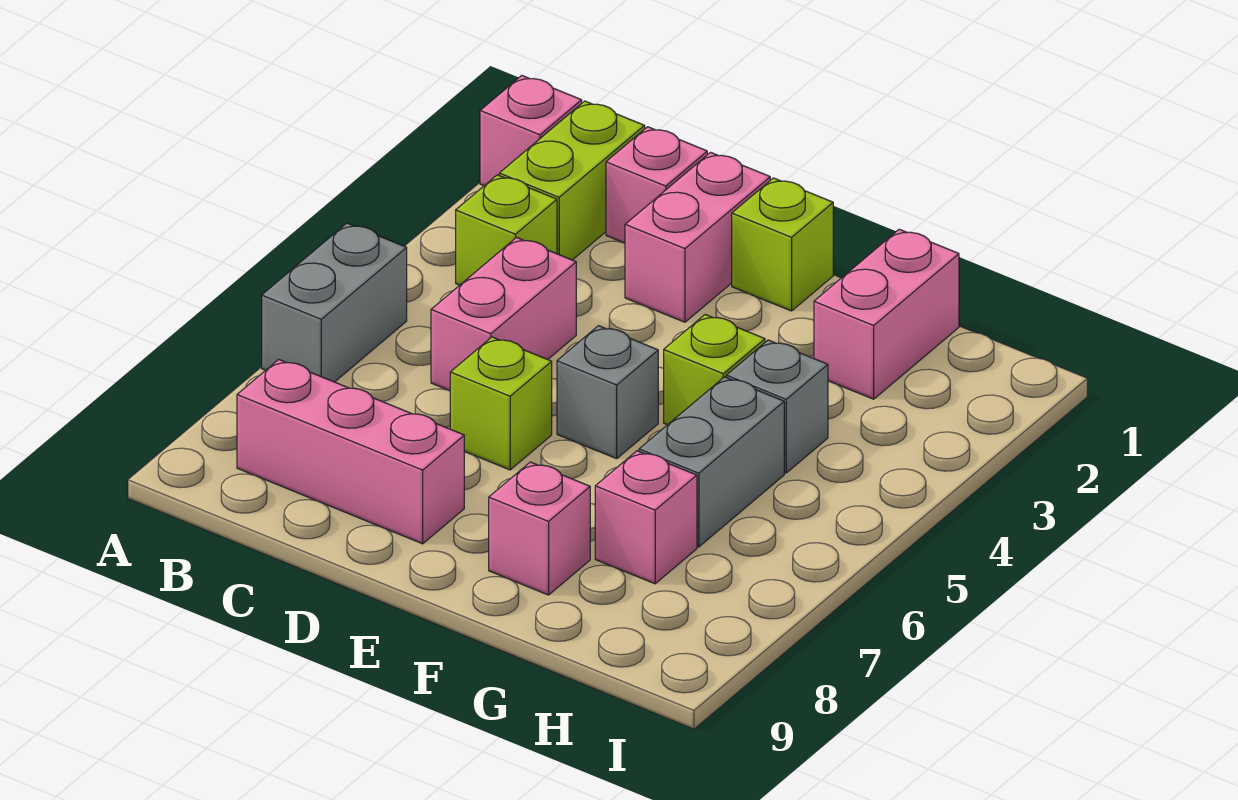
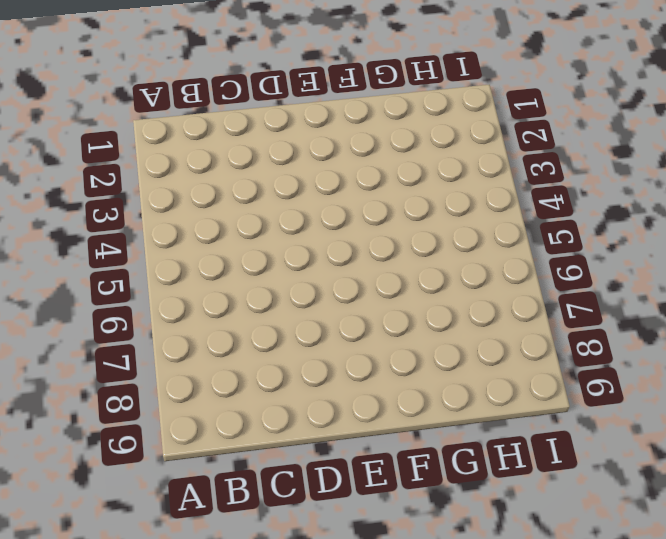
none -> pink brick A1 level 1
none -> grey brick A5:A6 level 1
none -> lime brick B1:B2 level 1

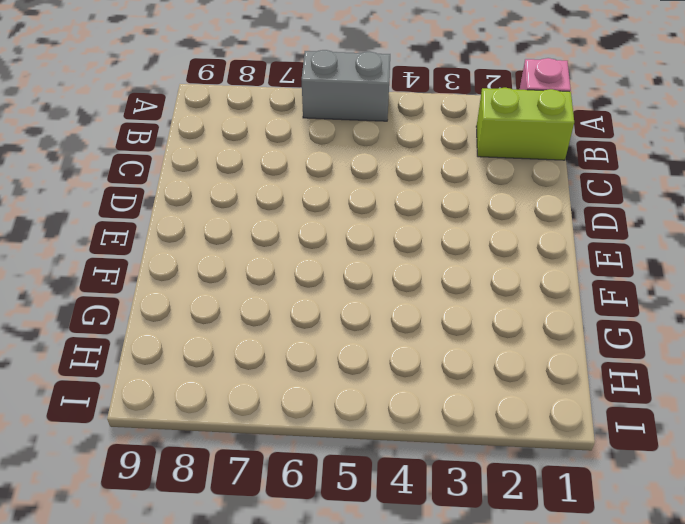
none -> lime brick B3 level 1
none -> pink brick B8:D8 level 1
none -> pink brick C1 level 1

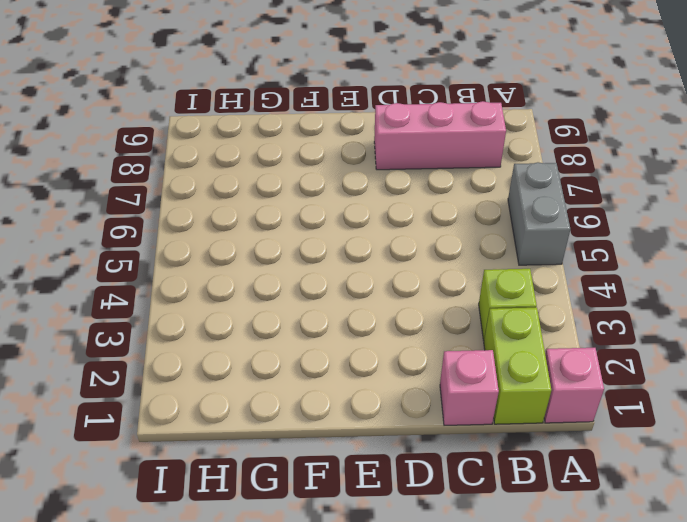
none -> pink brick C4:C5 level 1
none -> pink brick D1:D2 level 1
none -> lime brick D6 level 1

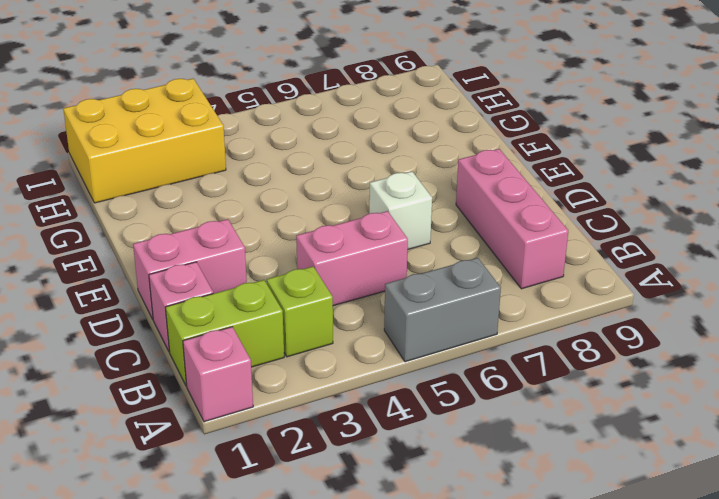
white brick D6 level 1 -> lime brick D6 level 1
yellow brick H1:I3 level 1 -> none
none -> lime brick E1 level 1
none -> grey brick E5 level 1
none -> lime brick F4 level 1

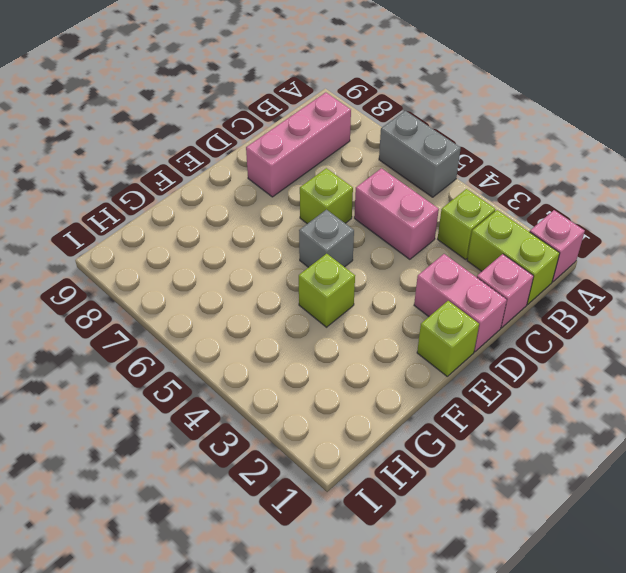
none -> pink brick F8 level 1
none -> pink brick G1:G2 level 1
none -> grey brick G4 level 1

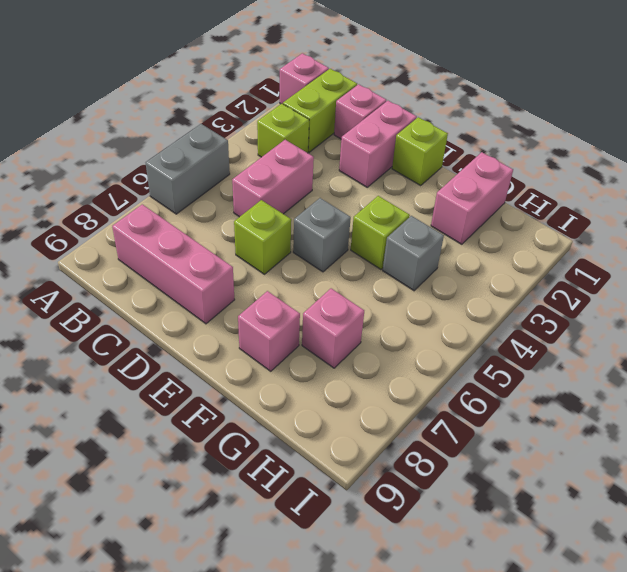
none -> grey brick G5:G6 level 1

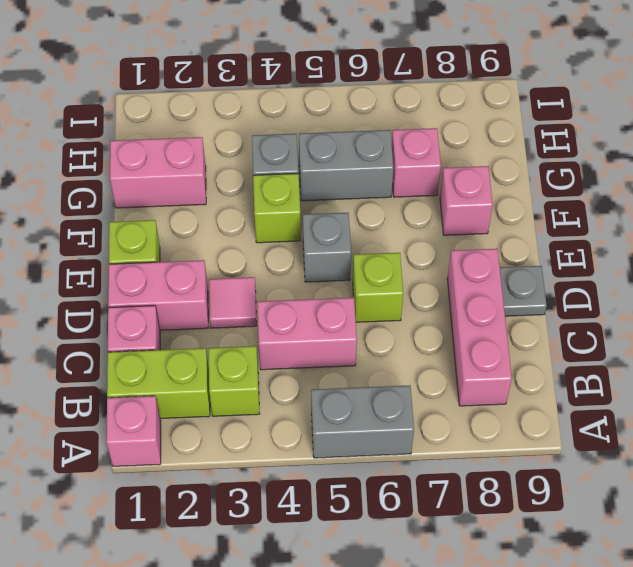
pink tile D3 level 1 -> none
grey plate D9 level 1 -> none

